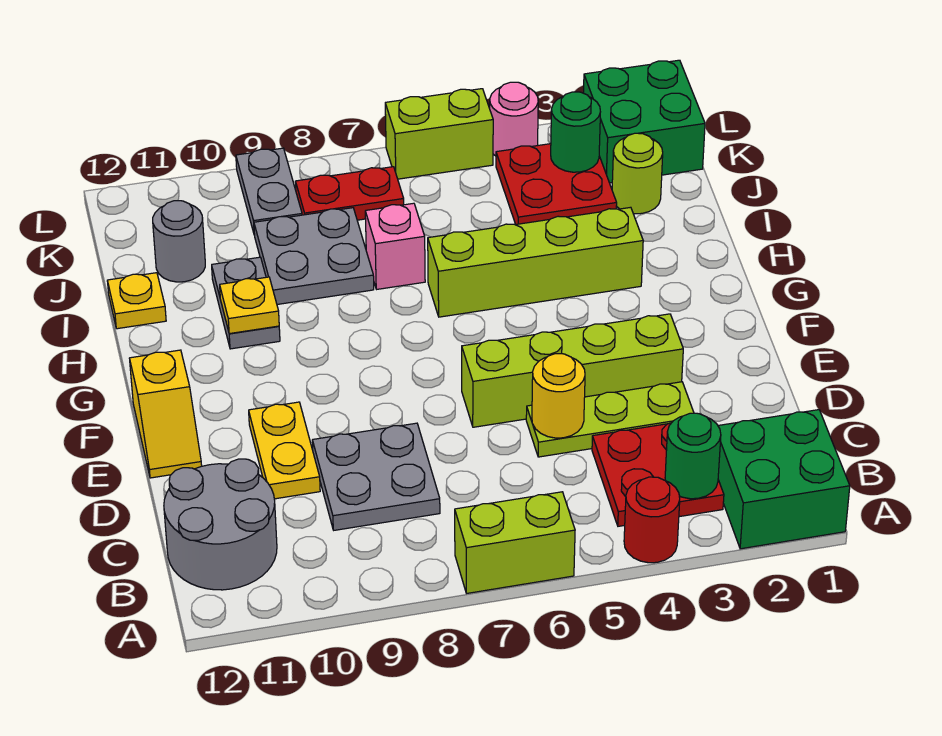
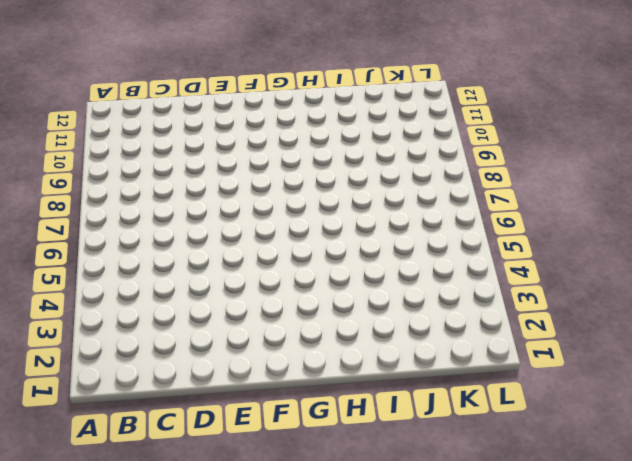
none -> green brick A1:B2 level 1
none -> red round brick A4 level 1
none -> lime brick A6:A7 level 1

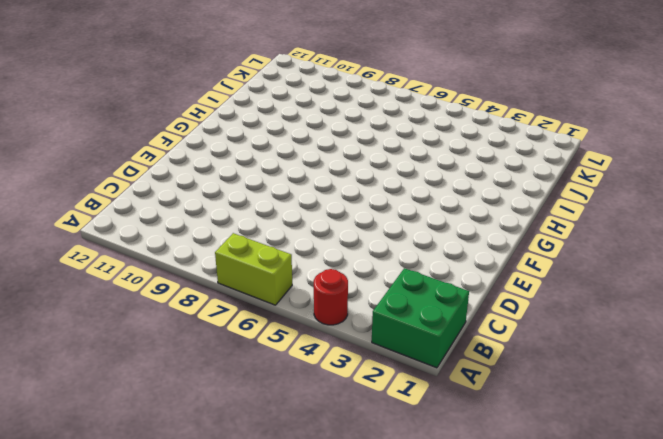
none -> red plate B3:C4 level 1
none -> grey round brick B11:C12 level 1
none -> grey plate C8:D9 level 1

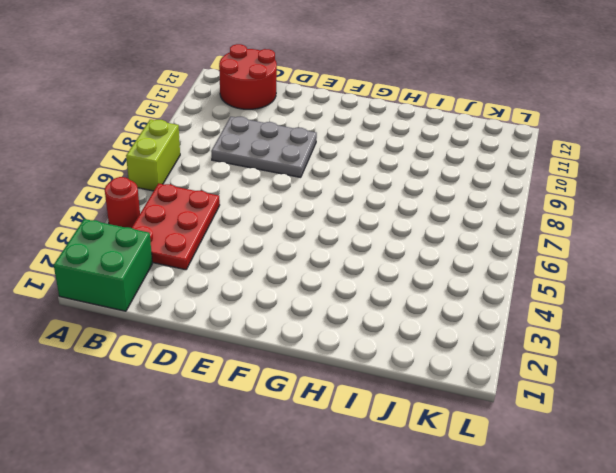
red plate B3:C5 level 1 -> red plate B3:C4 level 1
red round brick B11:C12 level 1 -> grey round brick B11:C12 level 1
grey plate C8:E9 level 1 -> grey plate C8:D9 level 1
none -> lime plate D3:D5 level 1
none -> yellow plate D10:E10 level 1
none -> lime brick E3:E6 level 1

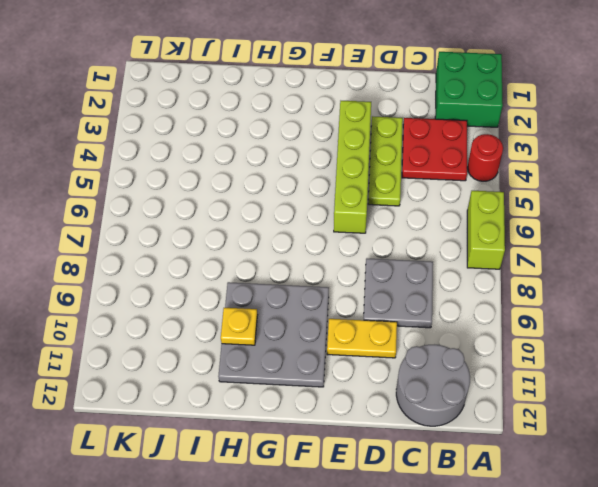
grey plate F9:H11 level 1 -> grey plate H10:I10 level 1
none -> yellow slope E12:F12 level 1 top F
none -> lime brick H3:H6 level 1
none -> pink brick I7 level 1

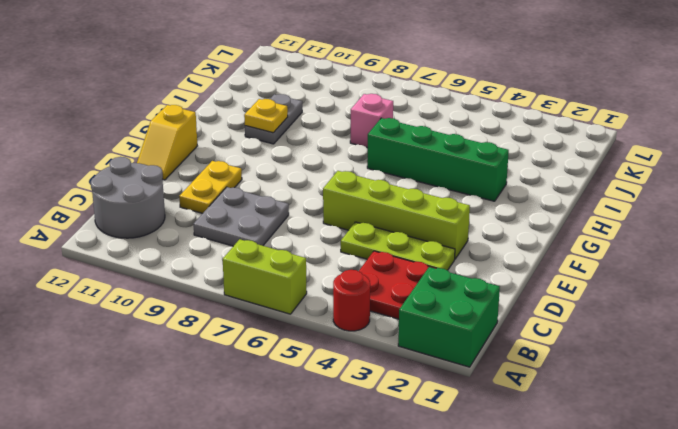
green brick H3:H6 level 1 -> lime brick H3:H6 level 1
none -> grey plate I8:J9 level 1
none -> yellow plate I12 level 1
none -> lime round brick J2 level 1

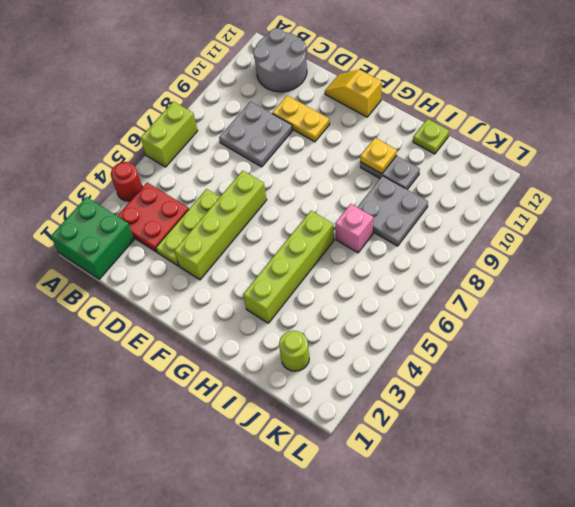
lime plate I12 level 1 -> yellow plate I12 level 1
none -> red plate J3:K4 level 1
none -> grey round brick J11 level 1
none -> green brick K1:L2 level 1

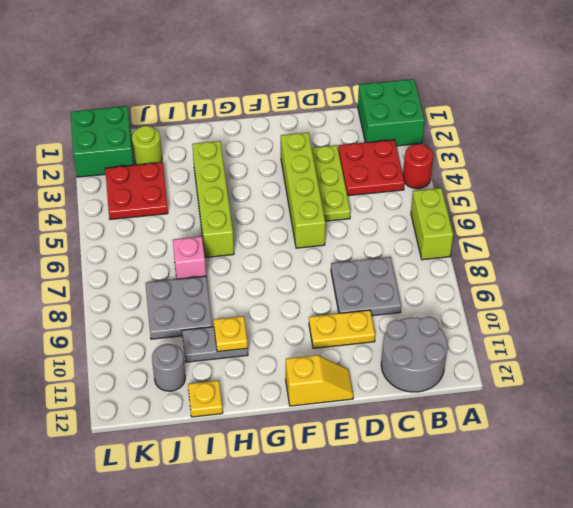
none -> red plate K7:K8 level 1
none -> grey plate K9:L9 level 1
none -> pink round brick L4 level 1

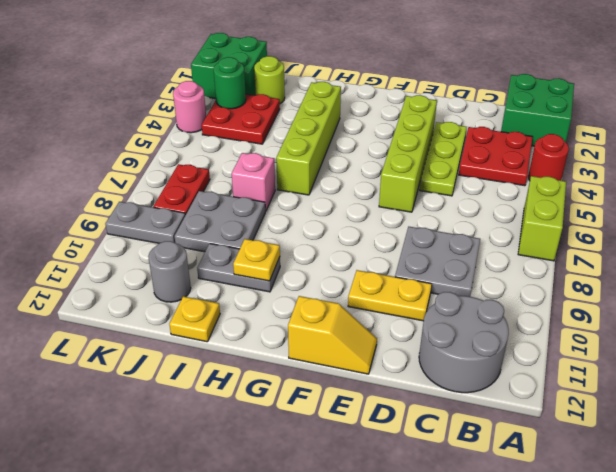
none -> lime brick L5:L6 level 1
none -> green round brick B3 level 2
none -> yellow round brick D5 level 2

